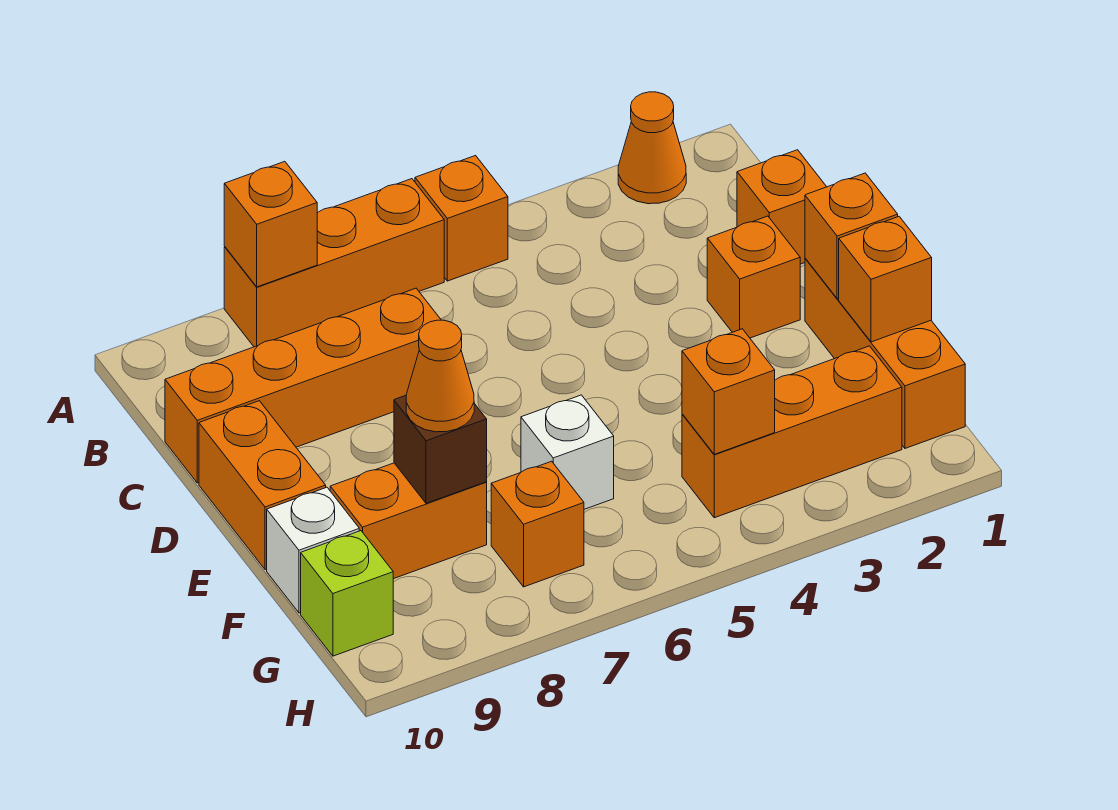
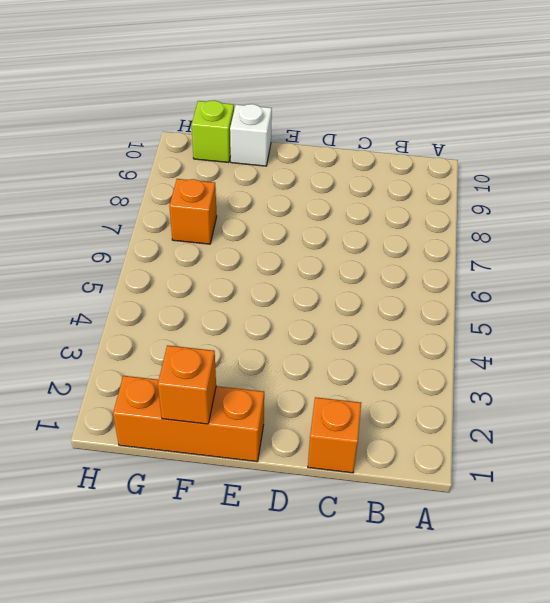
none -> orange cone A2 level 1
none -> orange brick A5 level 1
none -> orange brick A6:A8 level 1

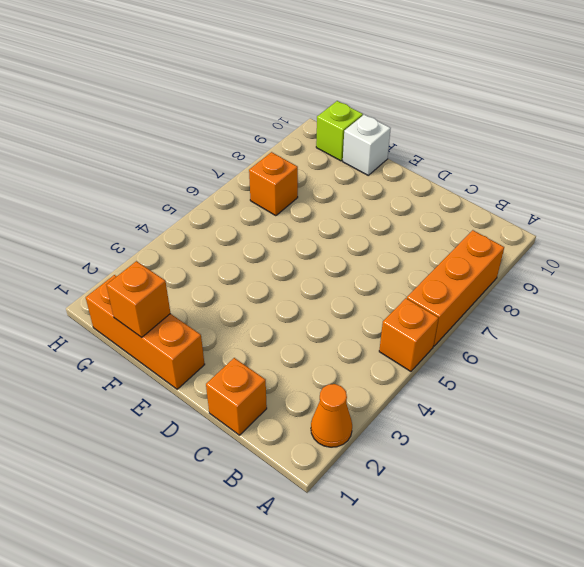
none -> orange brick C7:C10 level 1
none -> orange brick D2 level 1
none -> orange brick D10:E10 level 1

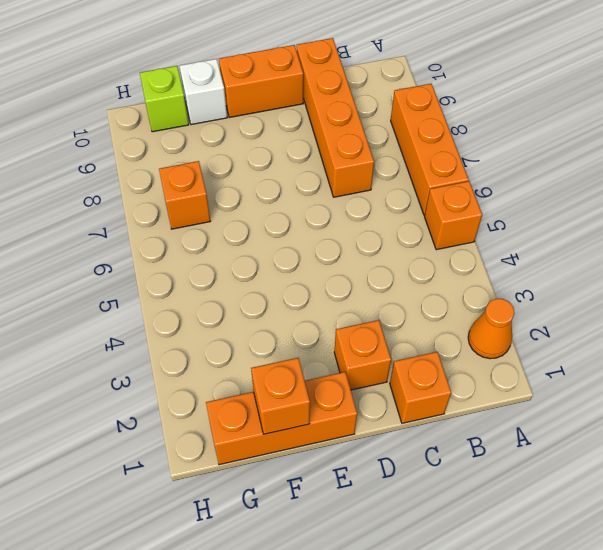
none -> white brick F6 level 1
none -> orange brick F8:F9 level 1
none -> orange brick G2:G4 level 1

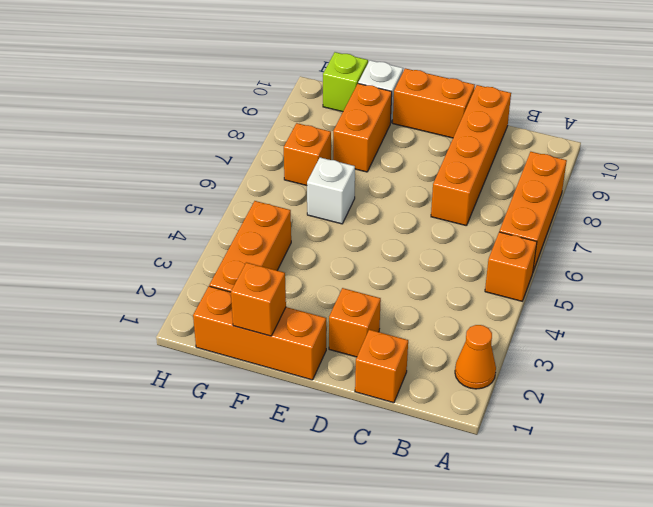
none -> orange brick A8 level 2
none -> orange brick E1 level 2
none -> brown brick F8 level 2

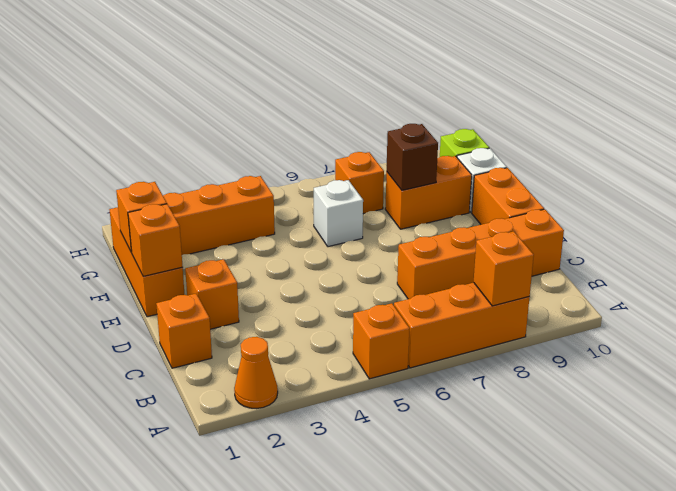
none -> orange brick G4 level 2
none -> orange cone F8 level 3

